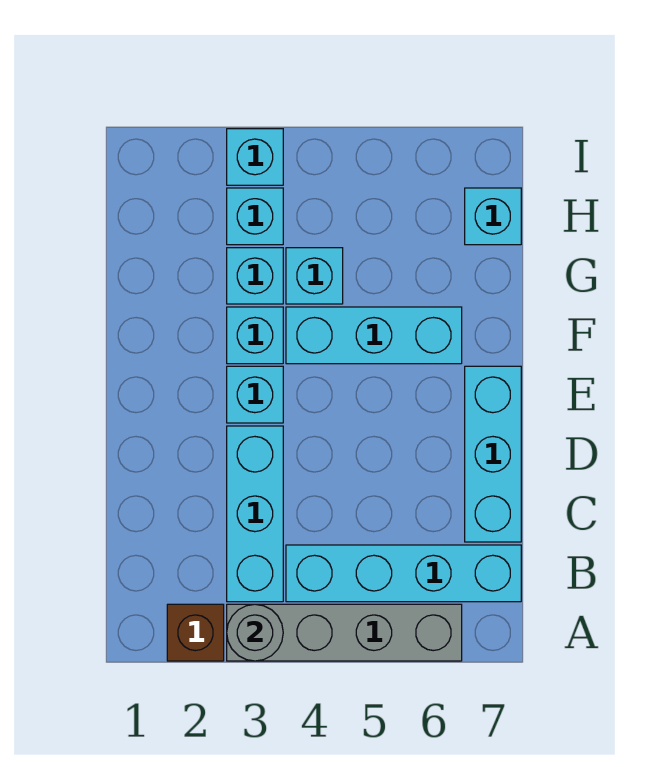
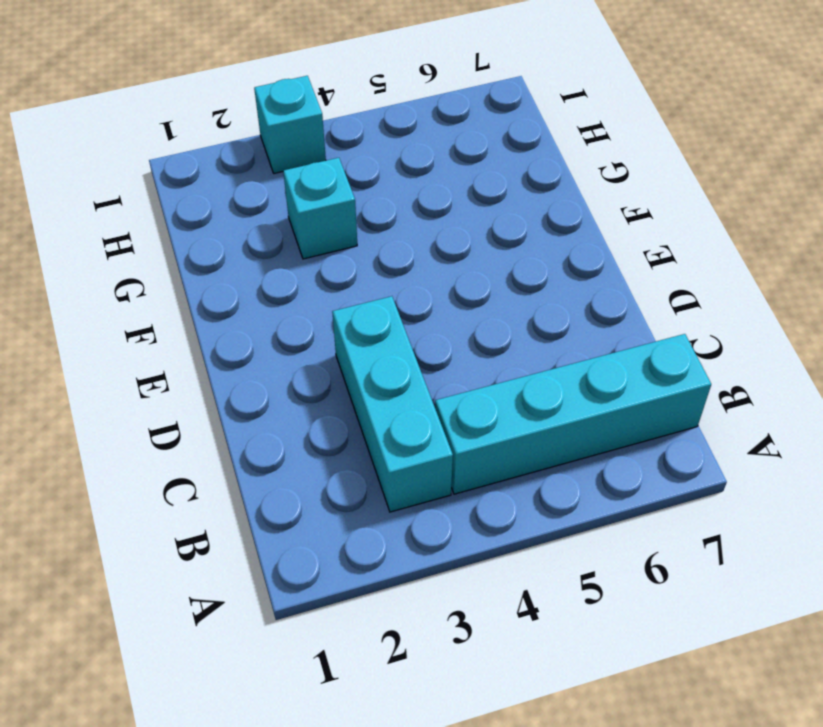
none -> brown brick A2 level 1
none -> grey brick A3:A6 level 1
none -> cyan brick C7:E7 level 1

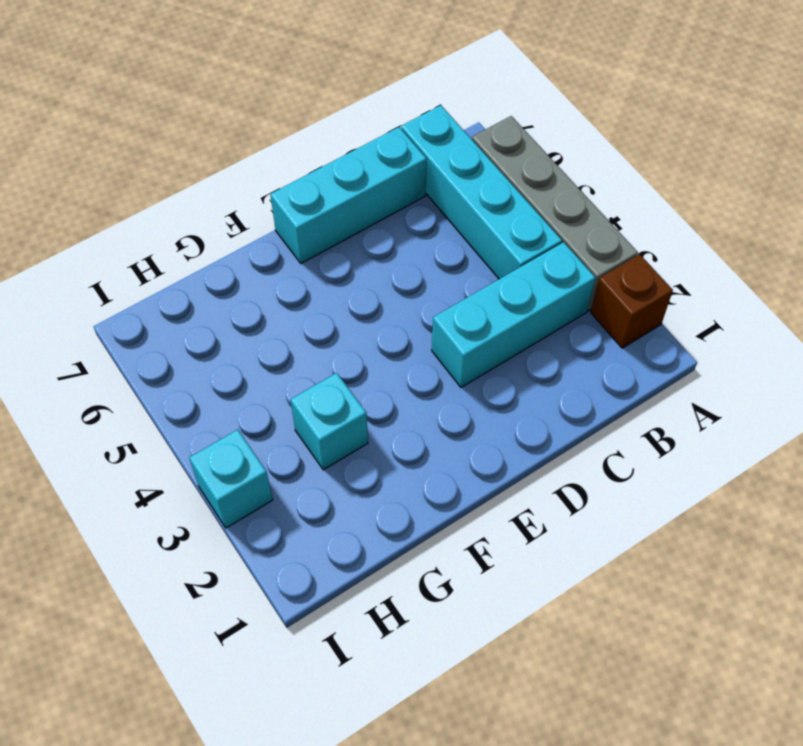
none -> cyan brick E3 level 1
none -> cyan brick F3 level 1
none -> cyan brick F4:F6 level 1

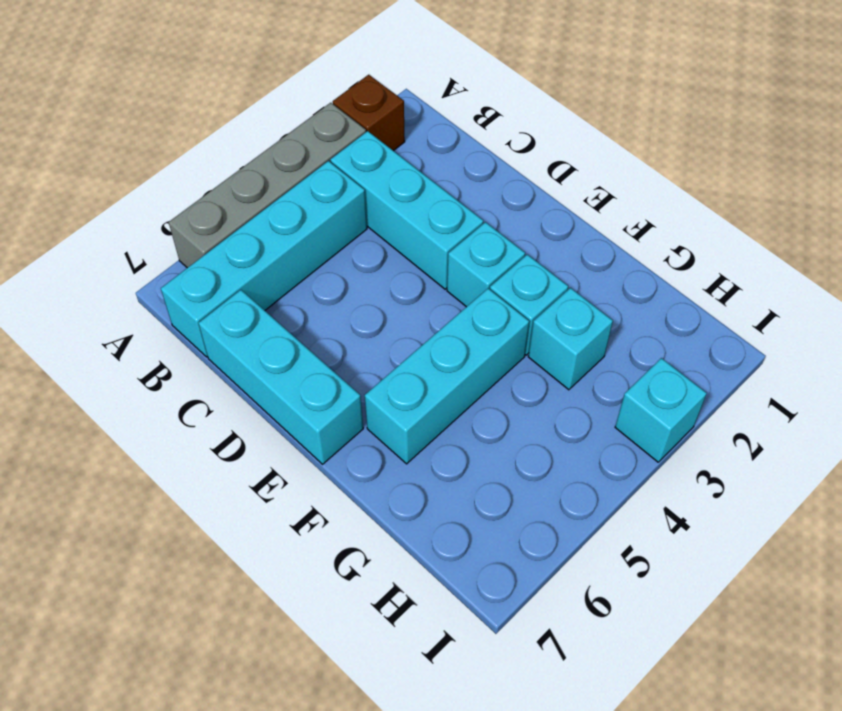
none -> cyan brick G4 level 1
none -> cyan brick H3 level 1
none -> cyan brick H7 level 1

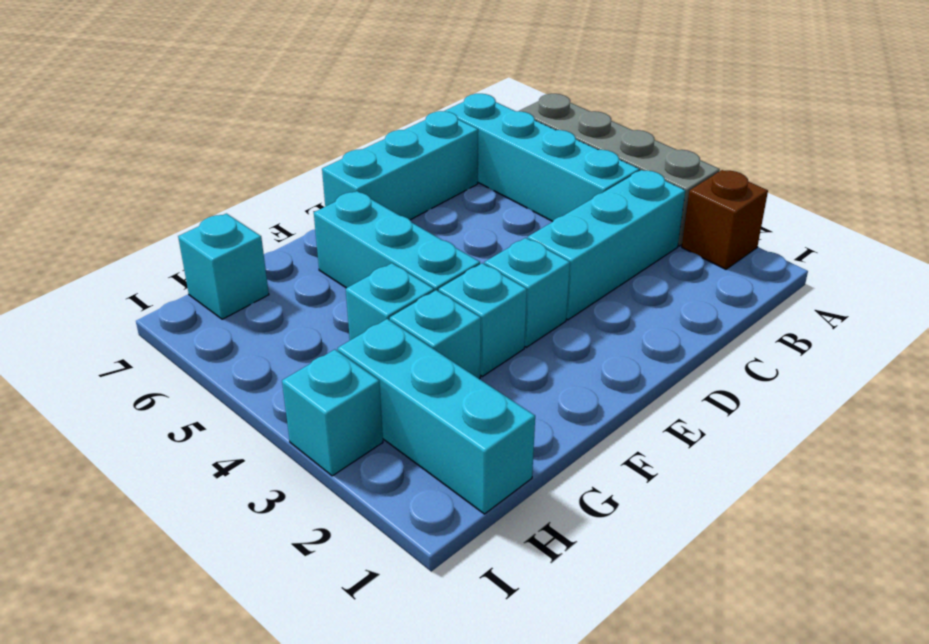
cyan brick H1:H3 level 1 -> cyan brick H3 level 1
none -> grey round brick A3 level 2

